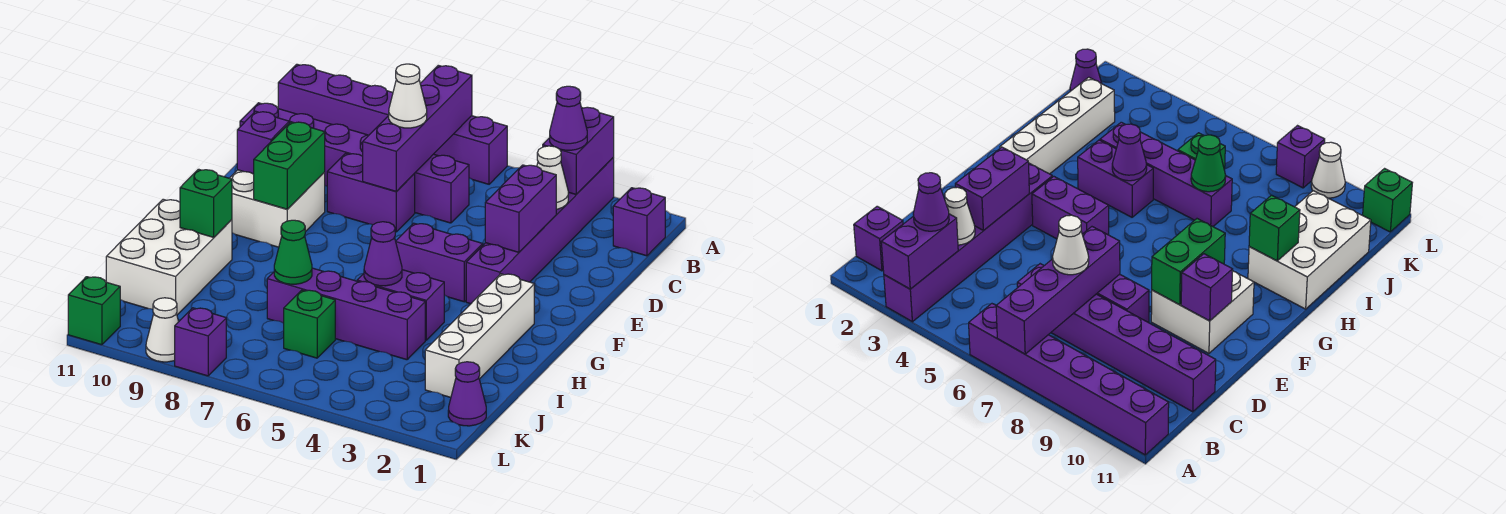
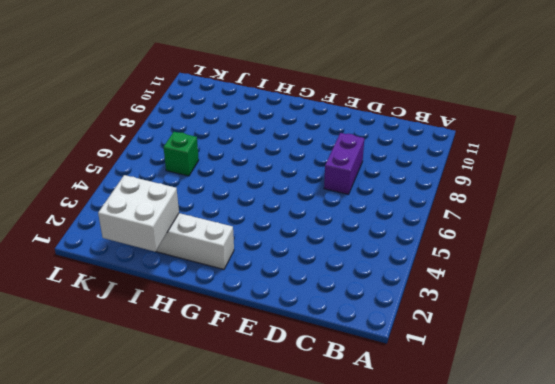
white brick I1:J2 level 2 -> white brick E9:F10 level 1
none -> purple brick A3:F3 level 1
none -> purple brick A6:A11 level 1
none -> purple brick B1 level 1

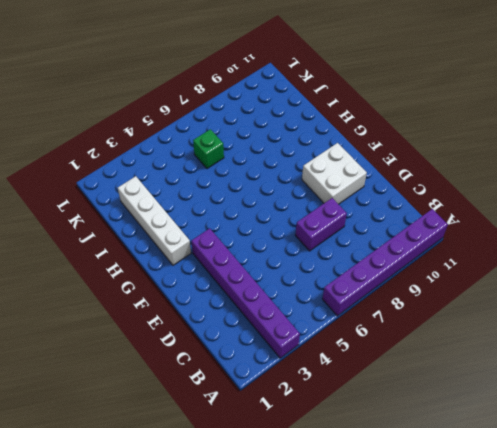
none -> purple brick B1 level 1
none -> purple brick C6:C11 level 1
none -> purple brick F4:F5 level 1

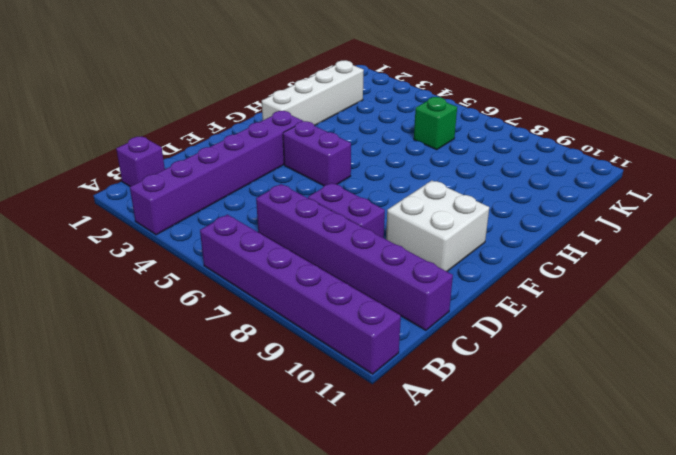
none -> purple brick H4:H5 level 1
none -> white brick H10:J11 level 1
none -> purple brick I4:I7 level 1

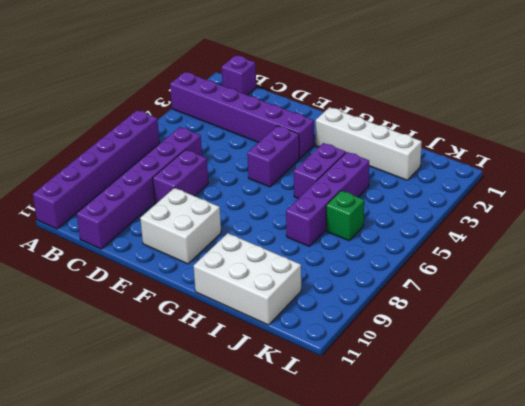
none -> purple cone K1 level 1
none -> purple brick L8 level 1
none -> white cone L9 level 1

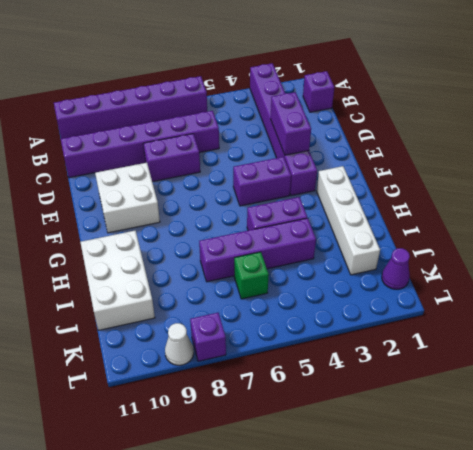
none -> green brick L11 level 1
none -> purple brick A3:B3 level 2
none -> purple brick A7:D7 level 2

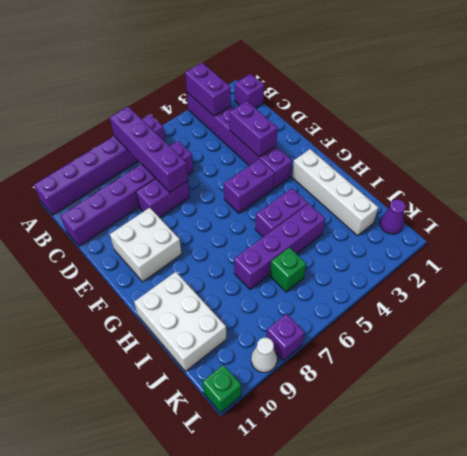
none -> white cone C3 level 2
none -> green brick E9:F9 level 2
none -> purple brick E10 level 2

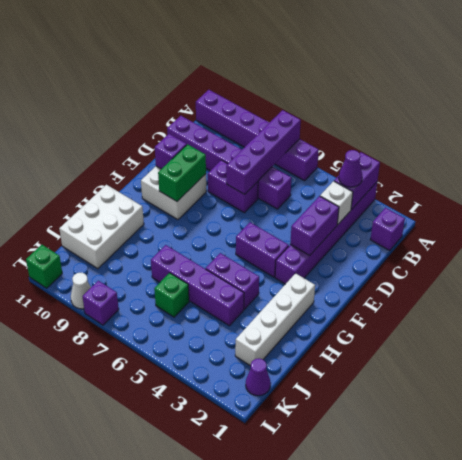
white brick C3 level 2 -> white cone C3 level 2
none -> purple cone H5 level 2
none -> green brick H10 level 2
none -> green cone I7 level 2

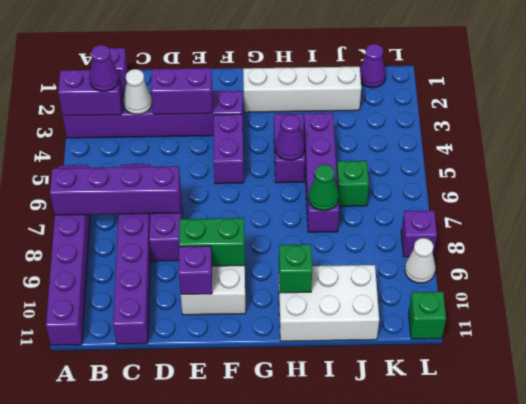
none -> white cone C7 level 3

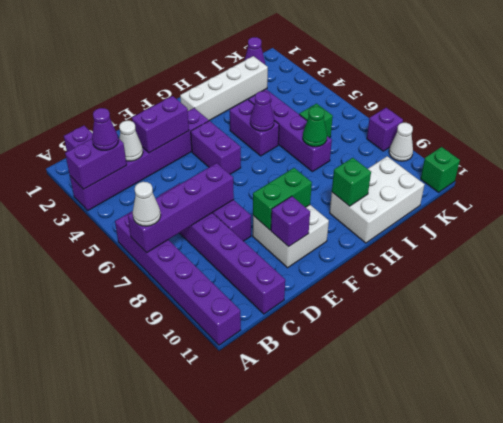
white cone A7 level 3 -> white cone C7 level 3

